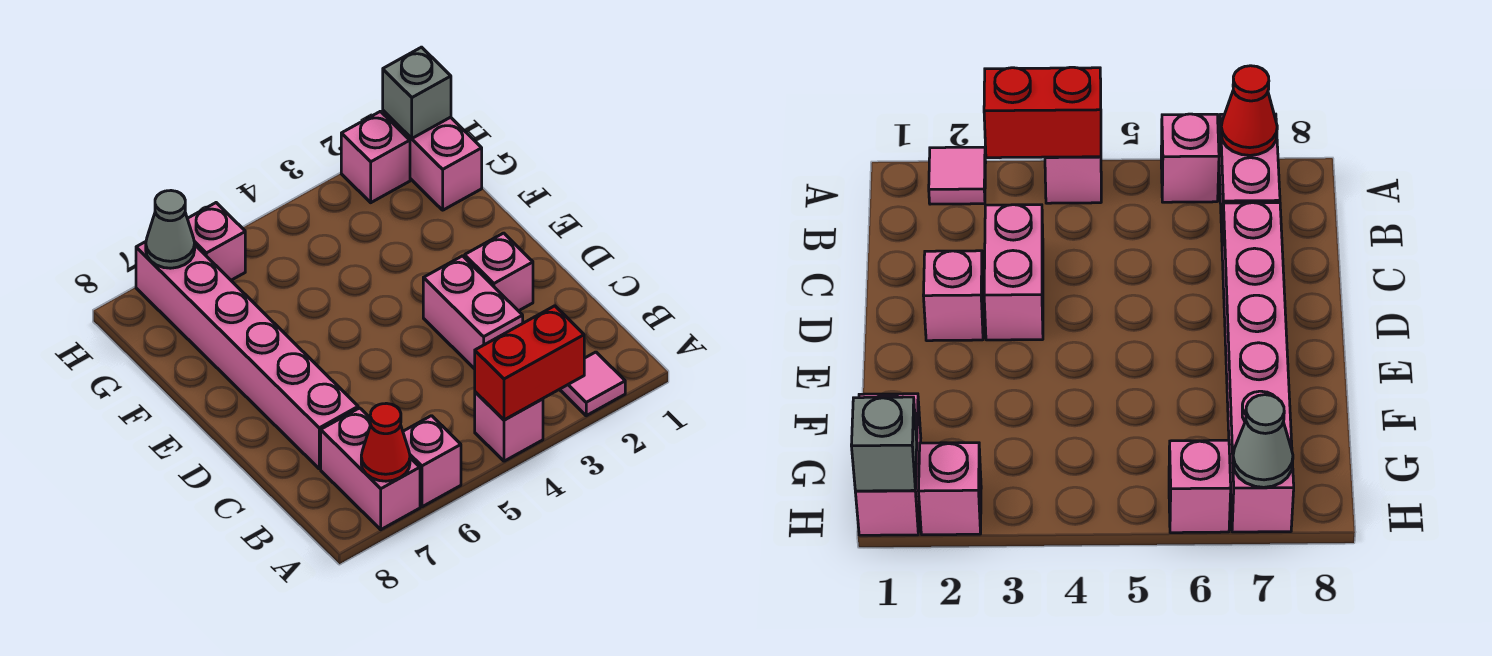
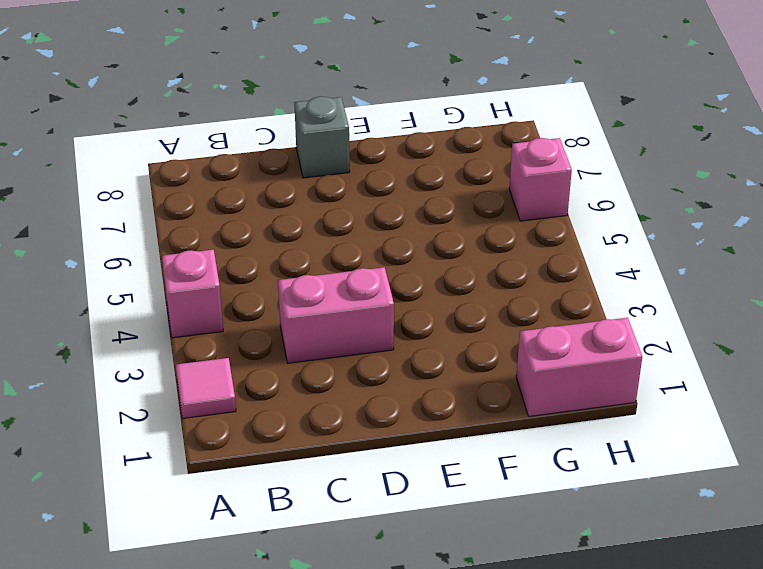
grey brick D8 level 1 -> grey brick H1 level 2
none -> pink brick A6 level 1
none -> pink brick A7:B7 level 1
none -> pink brick C7:H7 level 1

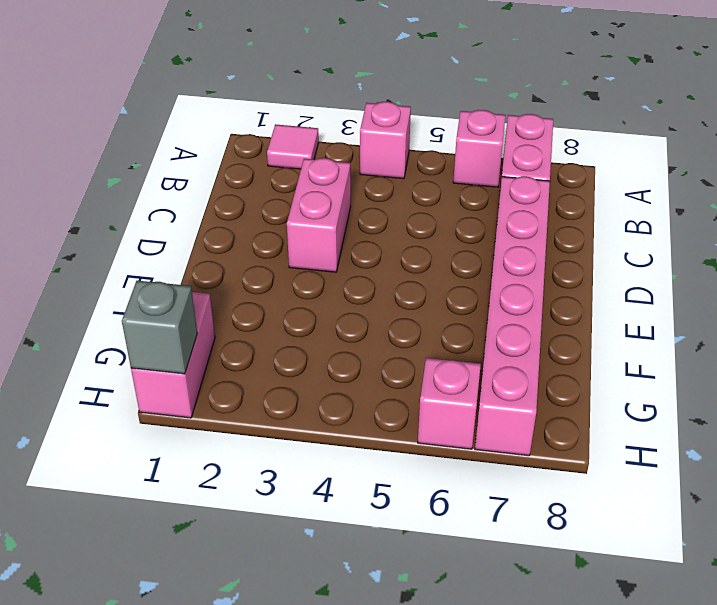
none -> pink brick D2 level 1
none -> pink brick H2 level 1
none -> red brick A3:A4 level 2

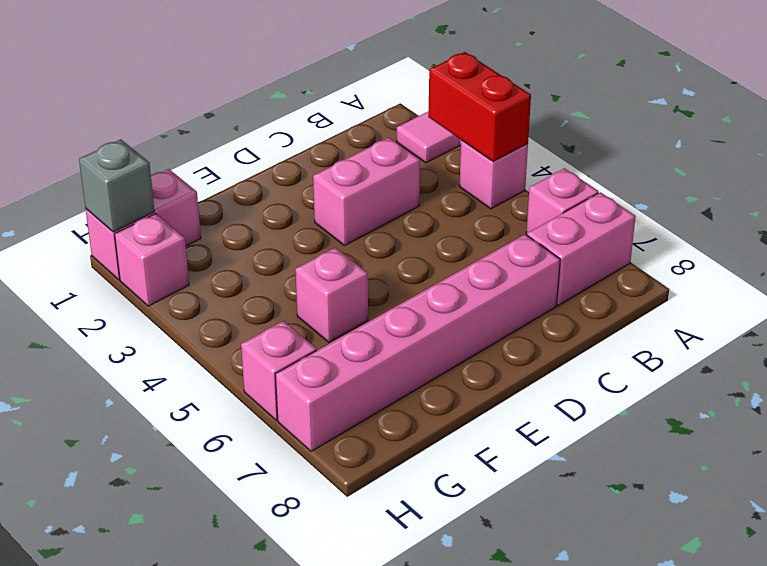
pink brick F5 level 1 -> pink brick D2 level 1
none -> red cone A7 level 2
none -> grey cone H7 level 2

